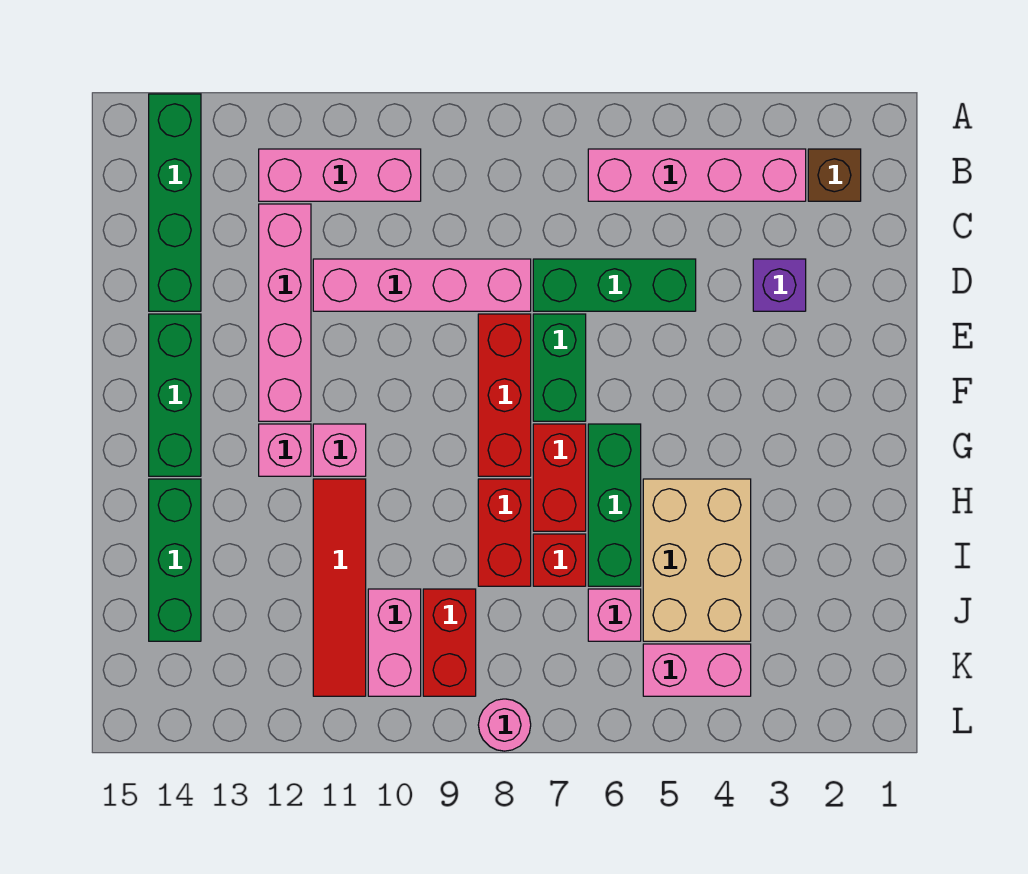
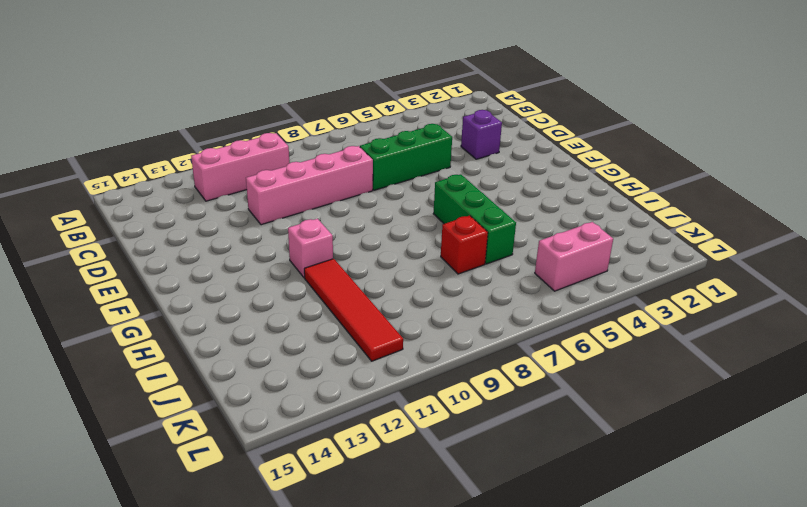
none -> green brick A14:D14 level 1
none -> brown brick B2 level 1
none -> pink brick B3:B6 level 1

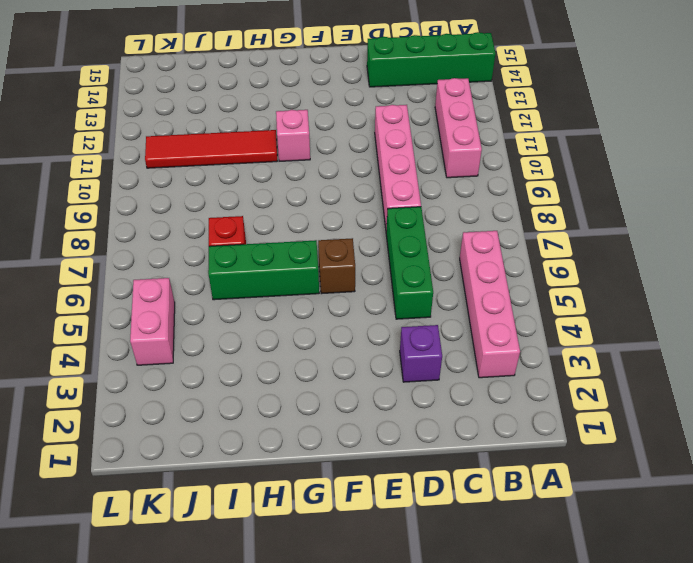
brown brick F6 level 1 -> brown brick B2 level 1
none -> pink brick C12:F12 level 1
none -> green brick E7:F7 level 1
none -> red brick E8:G8 level 1

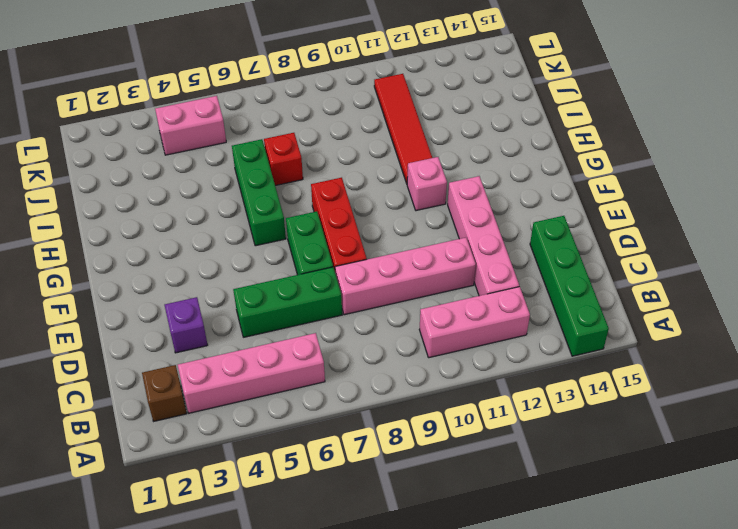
none -> green brick E14:G14 level 1
none -> red brick G7:H7 level 1
none -> pink brick G12 level 1

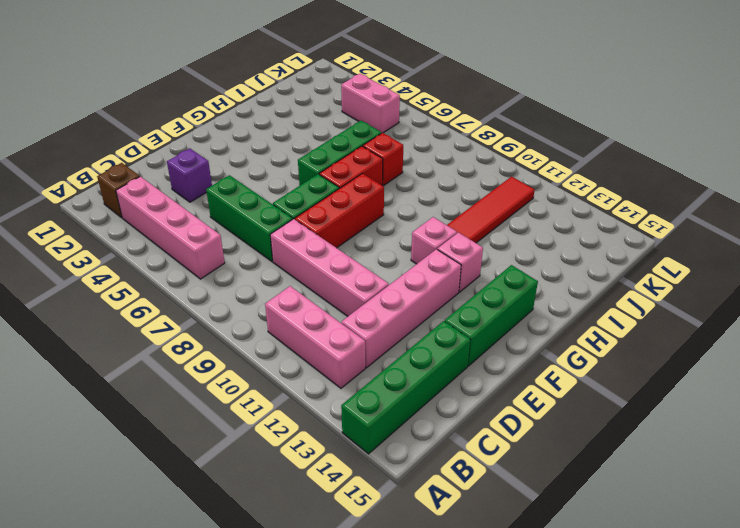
none -> tan brick H4:J5 level 1
none -> red brick H8:I8 level 1
none -> green brick H14:J14 level 1

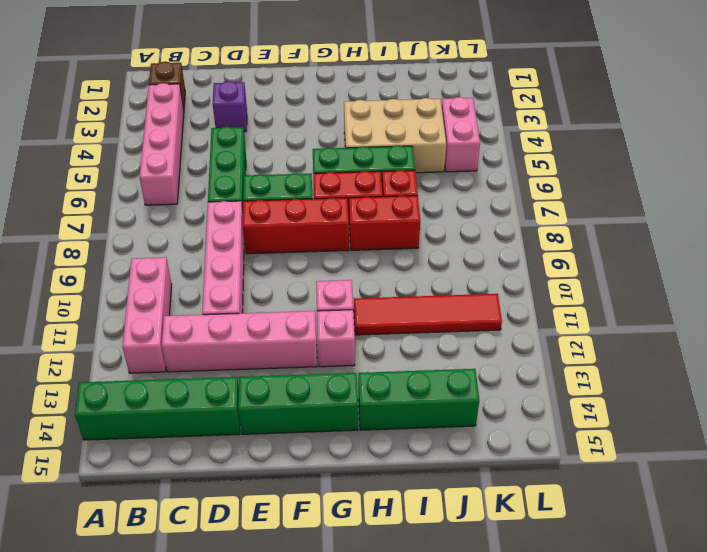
none -> pink brick J6 level 1
none -> red brick J9:K9 level 1
none -> pink brick J10:K10 level 1

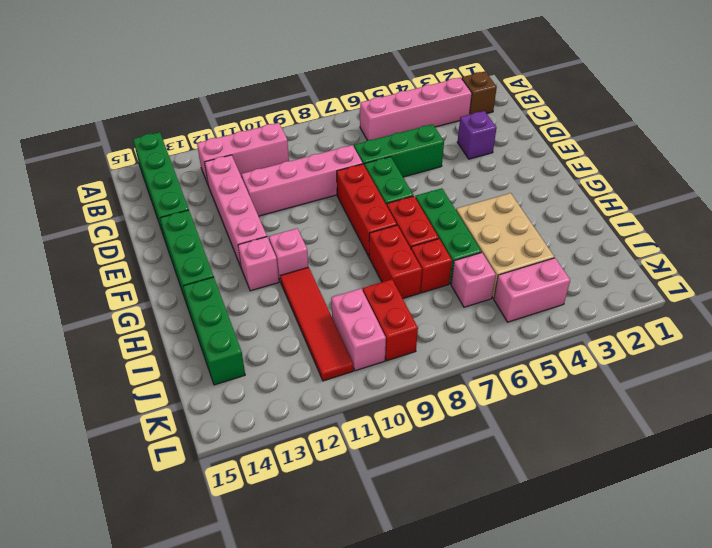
none -> pink round brick L8 level 1

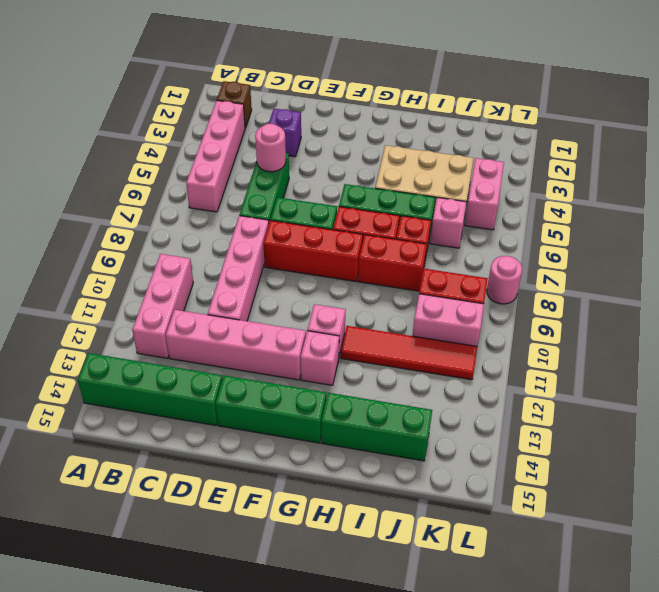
pink round brick D5 level 2 -> none

